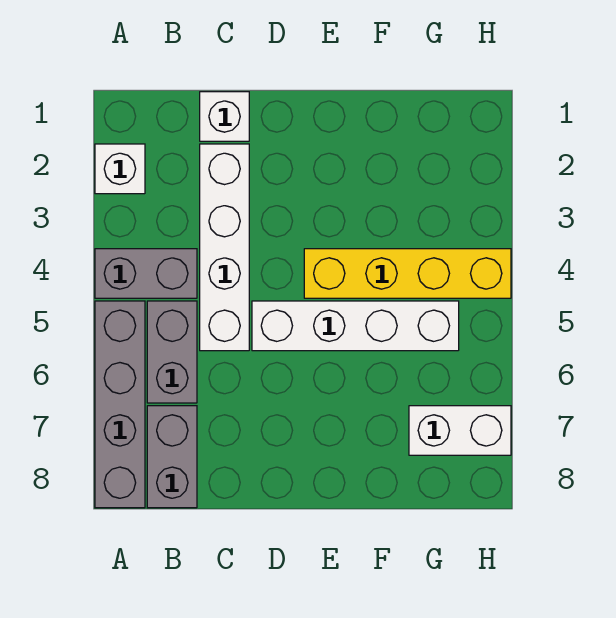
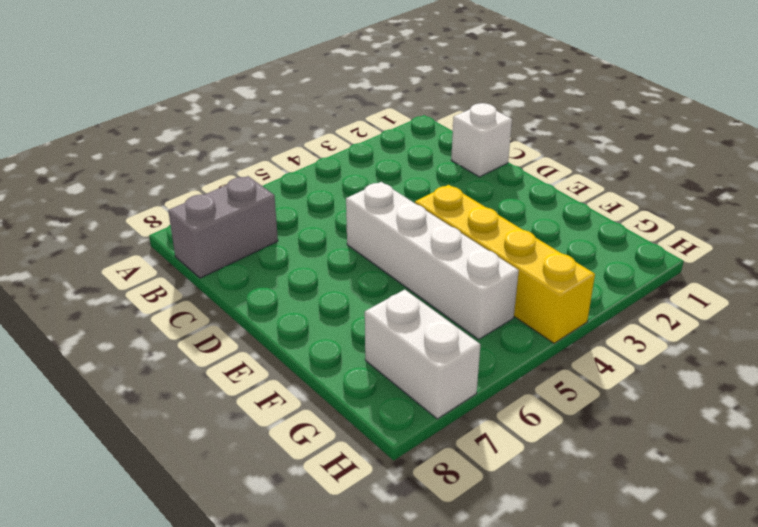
none -> white brick A2 level 1
none -> grey brick A4:B4 level 1

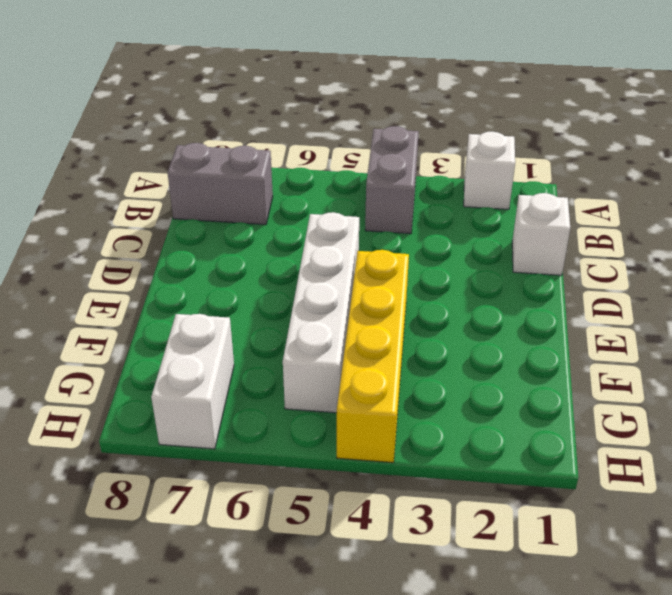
none -> grey brick A5:A8 level 1
none -> grey brick B5:B6 level 1

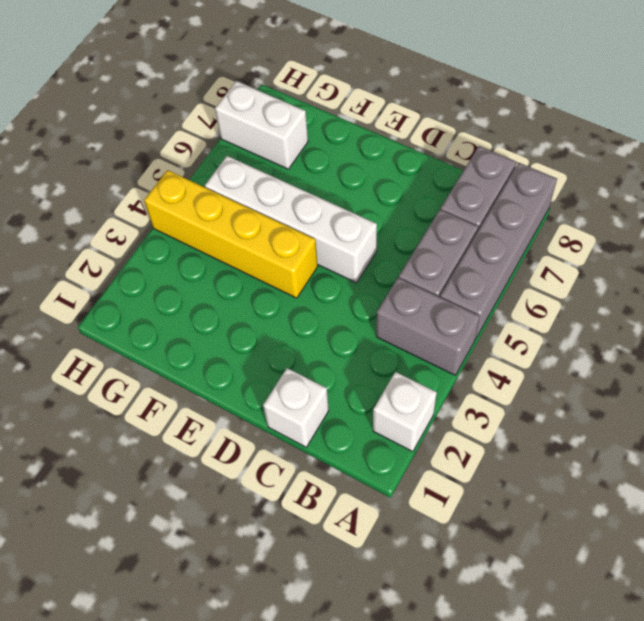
none -> white brick C2:C5 level 1

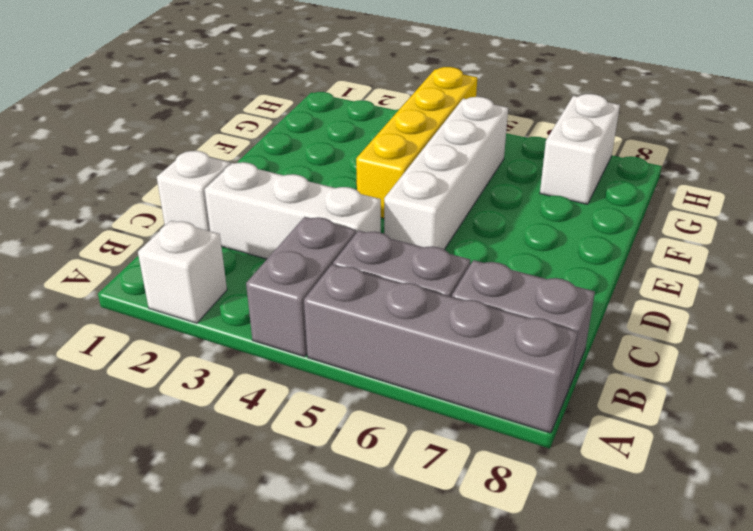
white brick C2:C4 level 1 -> white brick C2:C5 level 1

